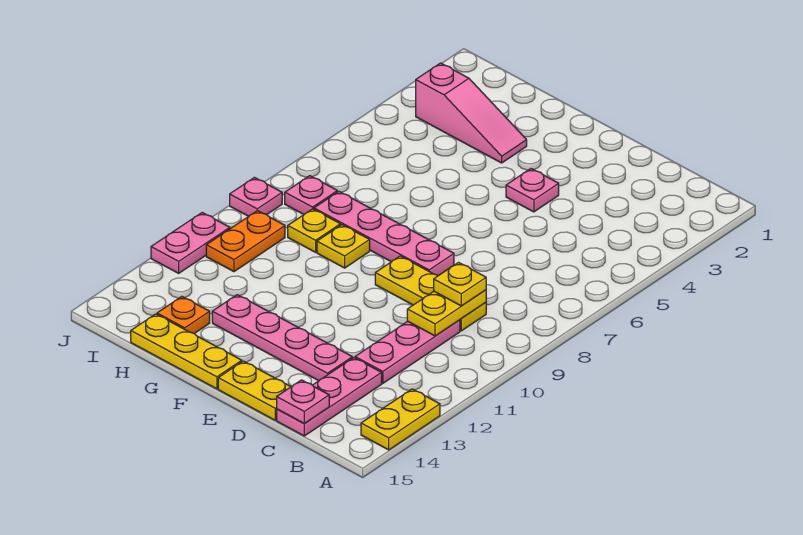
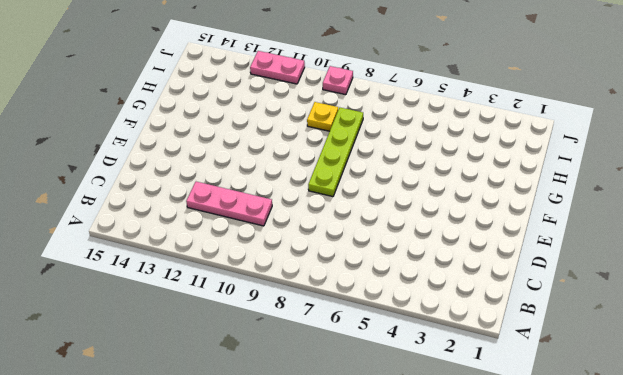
lime plate E8:H8 level 1 -> pink plate E8:H8 level 1
none -> yellow plate A13:A14 level 1
none -> yellow plate C9:E9 level 1
none -> pink plate C13:C15 level 1

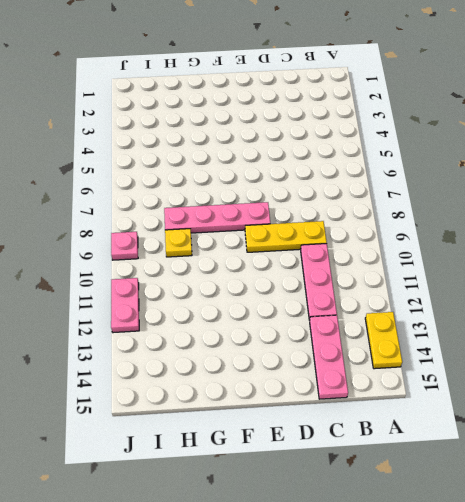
none -> pink plate D13:G13 level 1
none -> yellow plate D15:E15 level 1
none -> pink plate E4 level 1

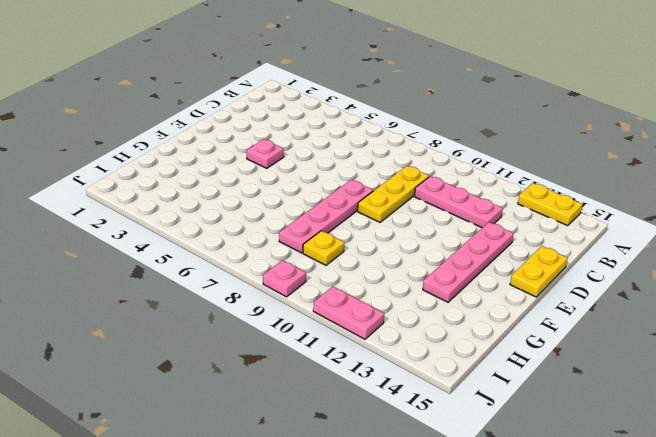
none -> pink plate C13:C15 level 1
none -> yellow plate F15:H15 level 1
none -> pink slope G3:I3 level 1 top I

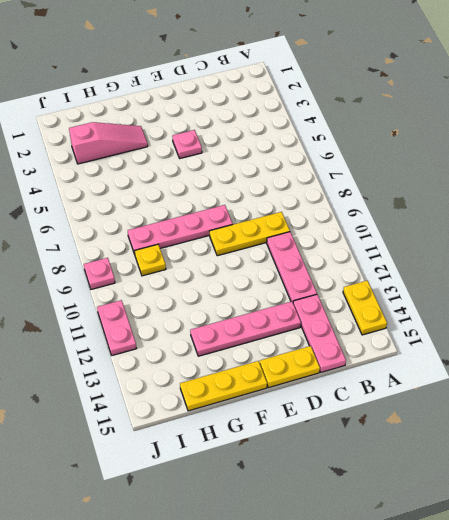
none -> yellow plate G9 level 1
none -> orange plate H14 level 1
none -> pink plate I8 level 1

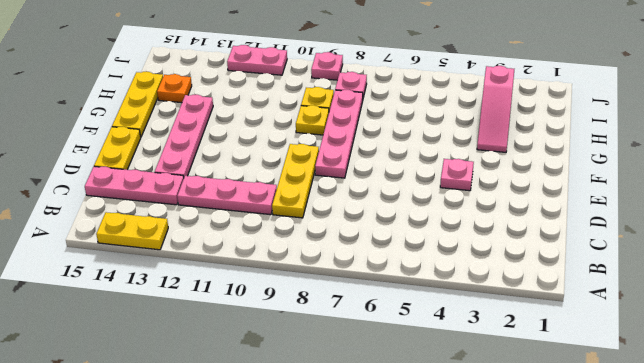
none -> orange plate I10:I11 level 1
none -> yellow plate C9:C10 level 2
none -> pink plate C15 level 2

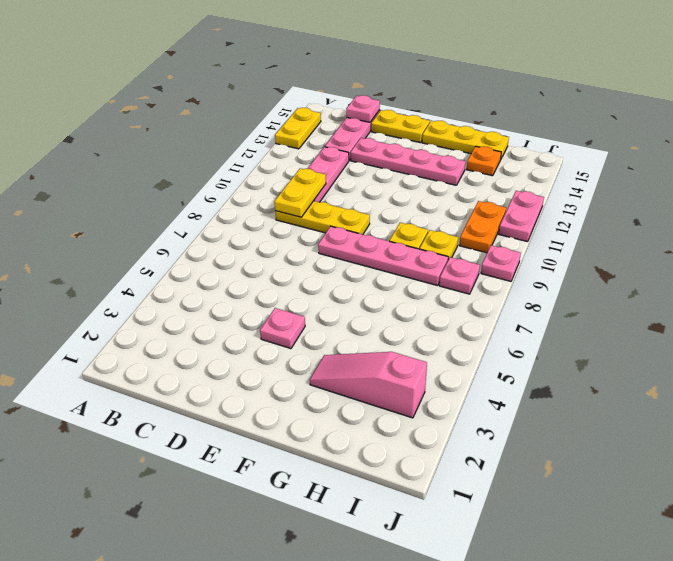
none -> yellow plate C9 level 3

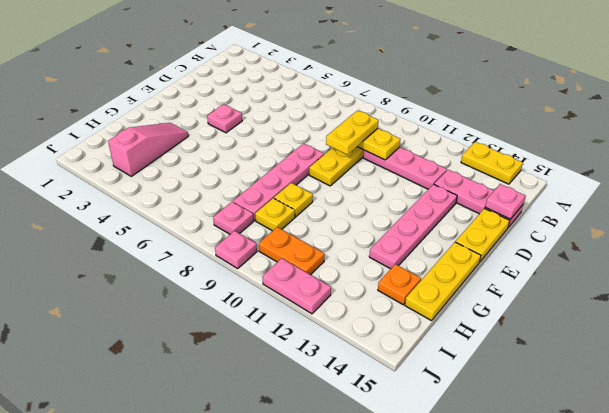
yellow plate C9:D9 level 3 -> yellow plate C9 level 3

